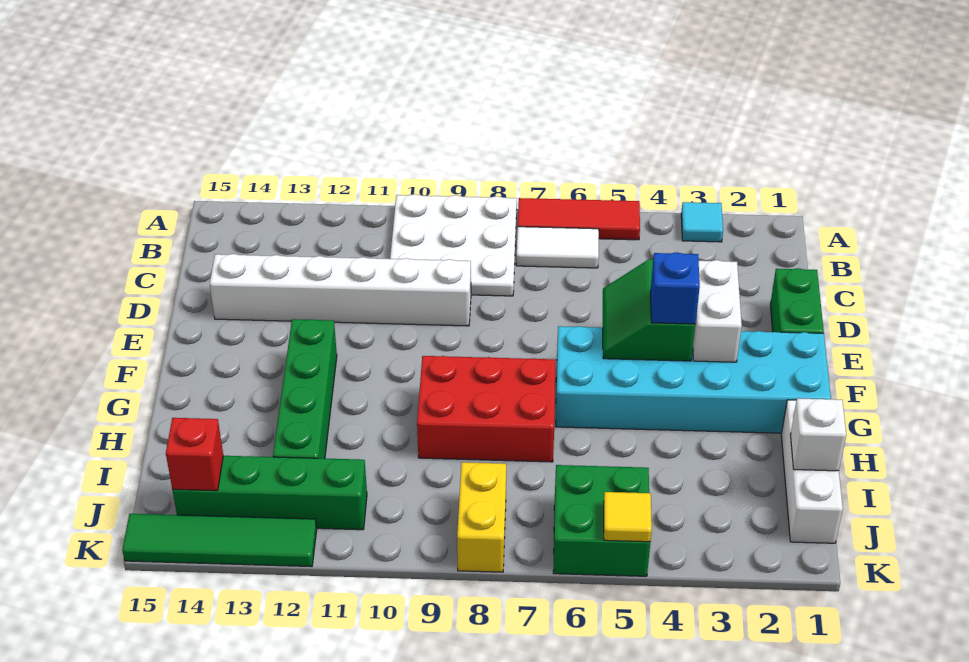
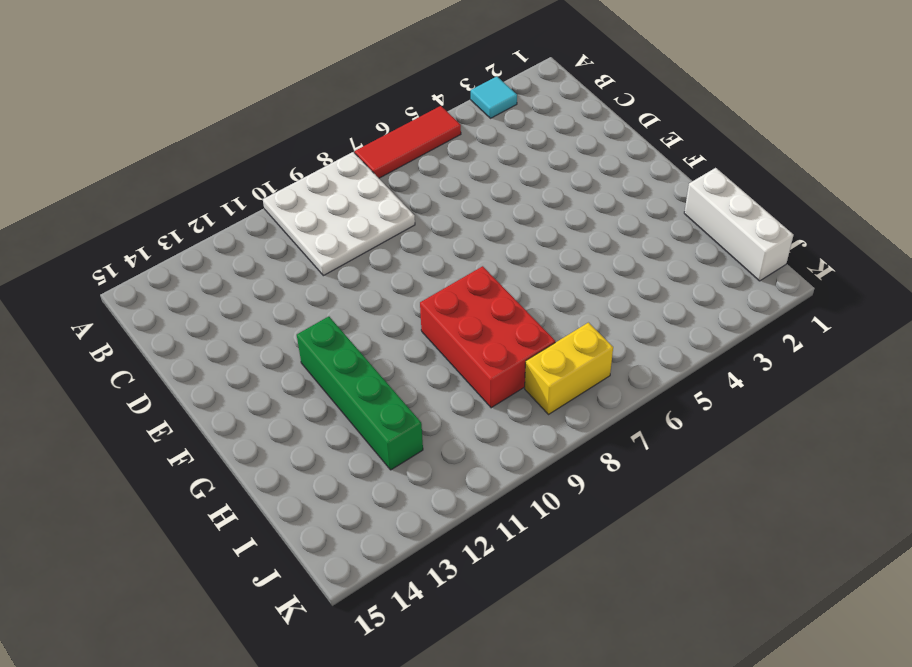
red brick G8:I9 level 1 -> red brick G7:H9 level 1
yellow brick J7:J8 level 1 -> yellow brick J8:K8 level 1
none -> white tile B6:B7 level 1
none -> green brick D1:E1 level 1
none -> white brick D9:D14 level 1

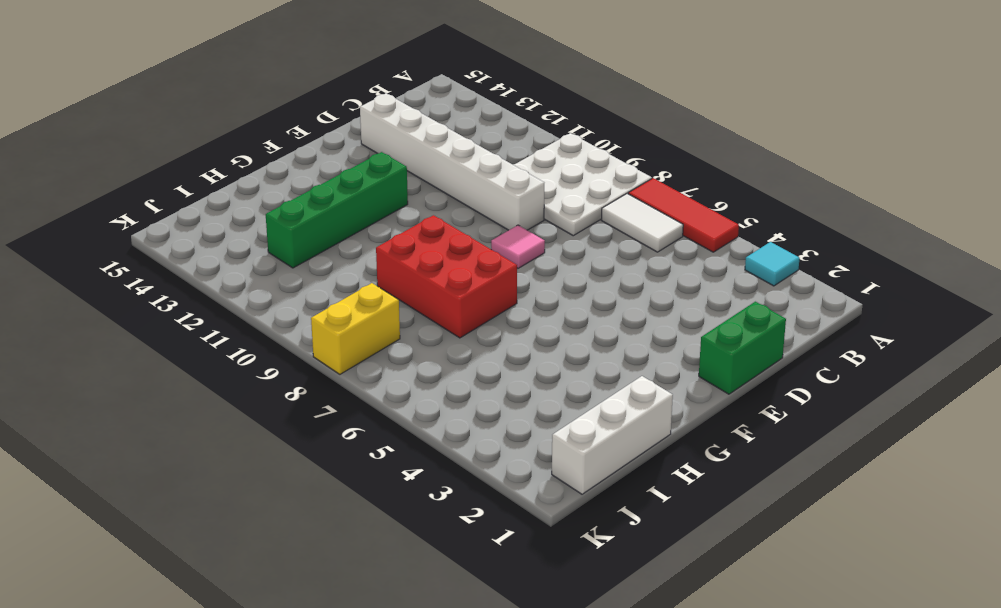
pink tile E8 level 1 -> none
none -> cyan brick F1:G6 level 1
none -> green brick J5:K6 level 1
none -> green brick J11:J14 level 1

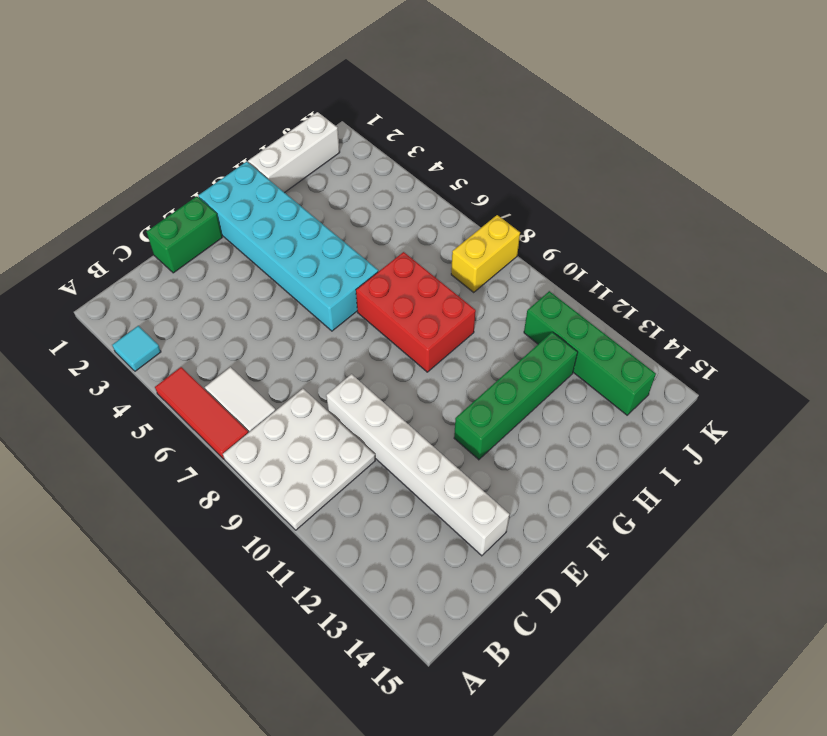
none -> green brick J5:K6 level 1
none -> green tile K12:K15 level 1
none -> white brick E3:F3 level 2

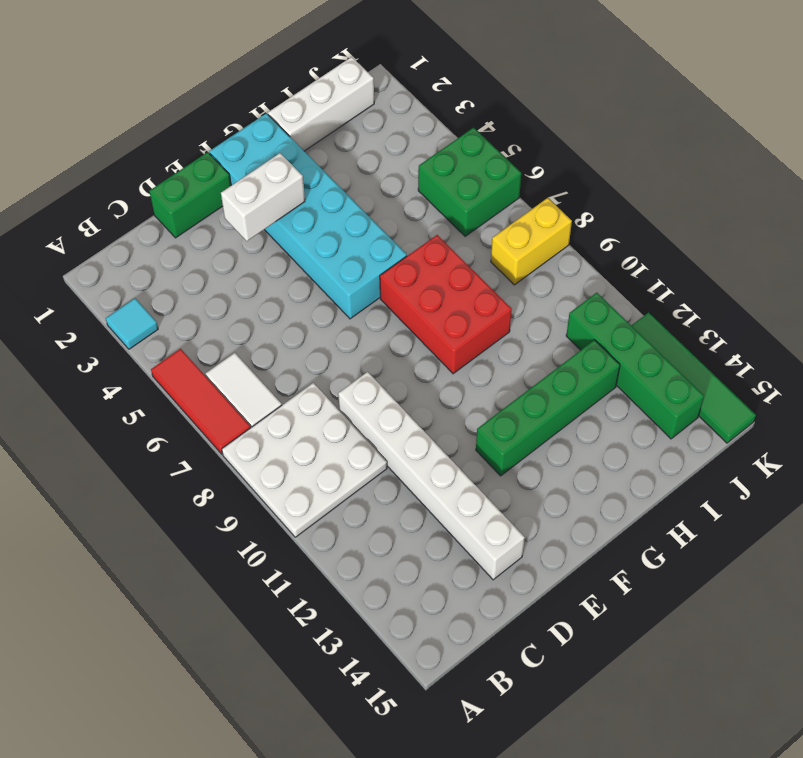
none -> green slope E4:F5 level 2 top 4
none -> white brick I1 level 2
none -> red brick J14 level 2

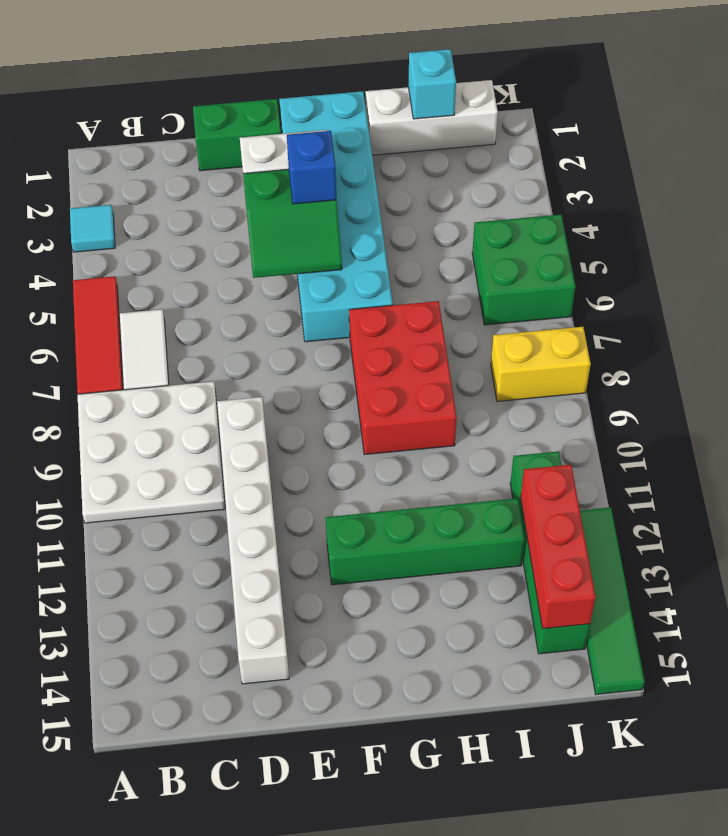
cyan brick I1 level 2 -> white brick I1 level 2
red brick J12:J14 level 2 -> red brick J14 level 2
none -> yellow tile K5 level 2

